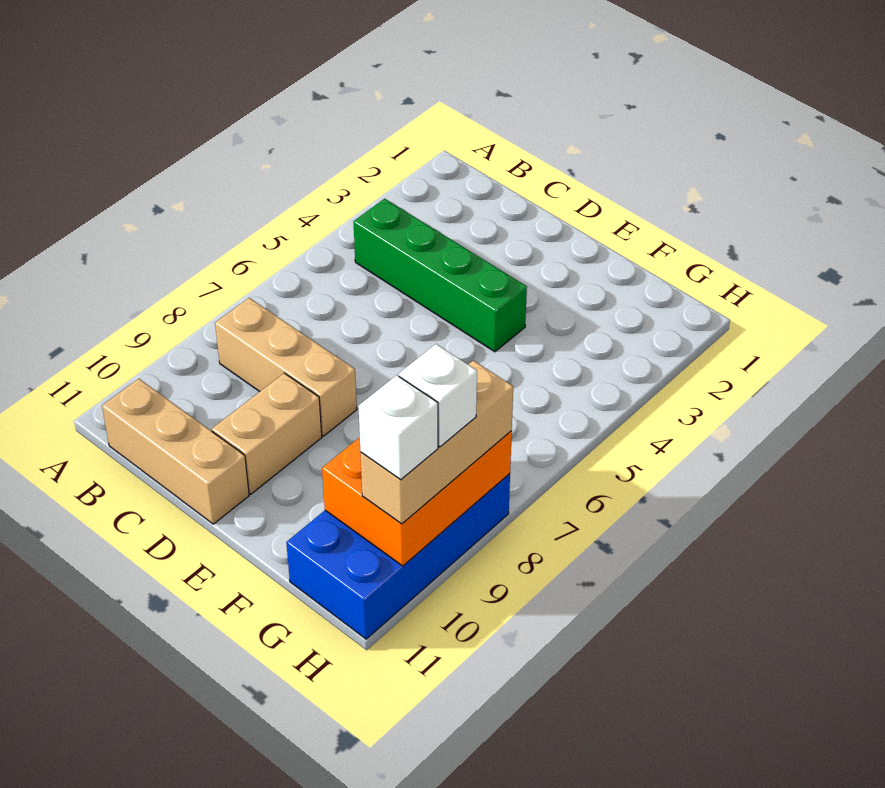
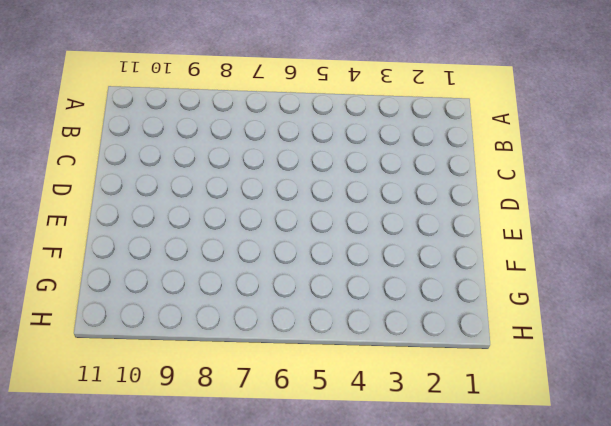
none -> green brick B4:E4 level 1
none -> tan brick B8:D8 level 1

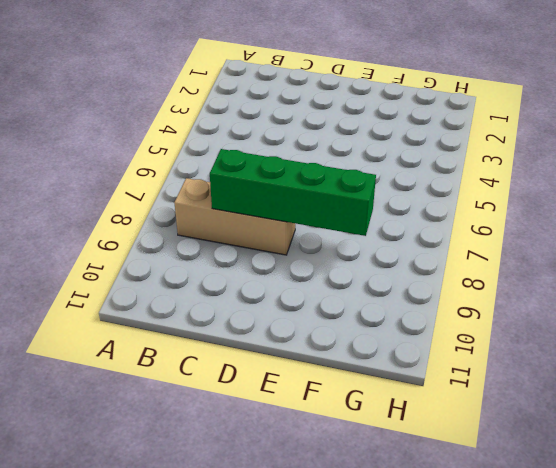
green brick C8:F8 level 2 -> green brick B4:E4 level 1
none -> tan brick B11:D11 level 1
none -> tan brick D9:D10 level 1

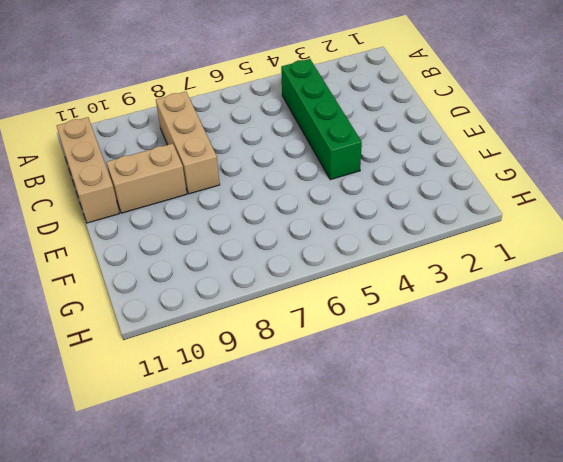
none -> blue brick G8:H11 level 1
none -> orange brick G8:H10 level 2

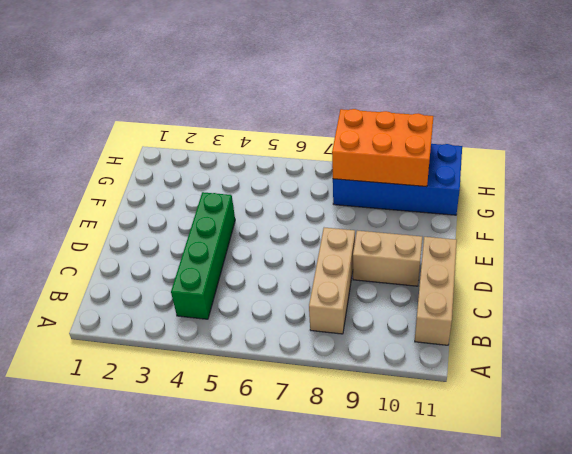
none -> tan brick H8:H10 level 3
none -> white brick H9 level 4

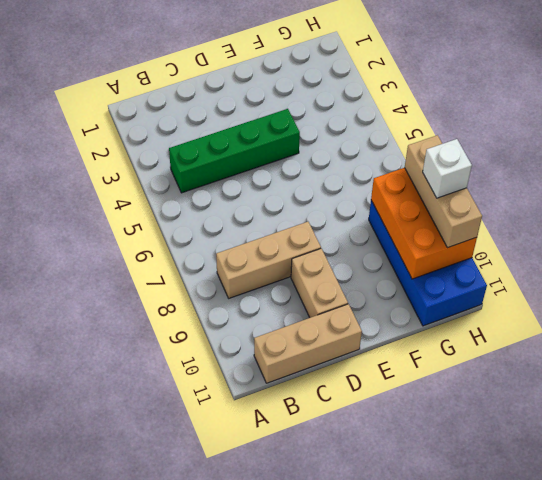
none -> white brick H10 level 4

